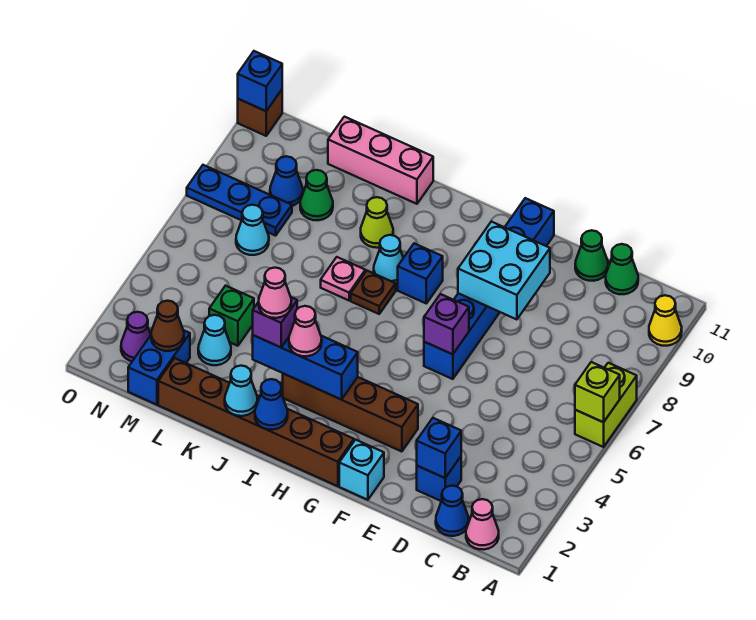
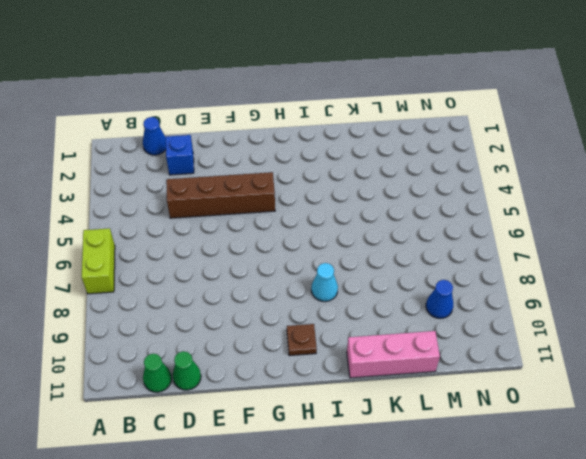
brown brick D4:G4 level 1 -> brown brick F3:I3 level 1
brown plate H10 level 1 -> brown plate I7 level 1
none -> yellow cone A10 level 1
none -> pink cone B1 level 1
none -> cyan brick F1 level 1
none -> blue brick F6:F11 level 1

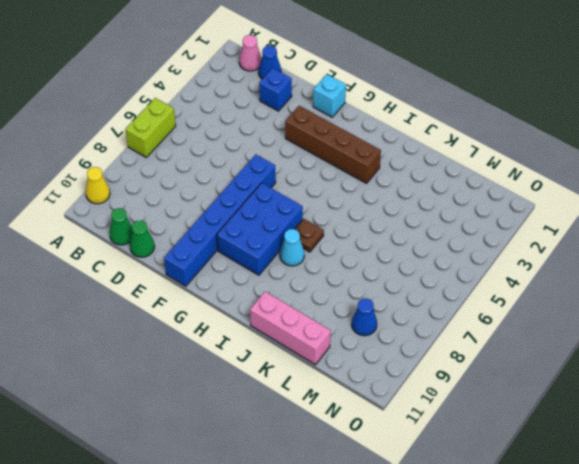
blue brick G7:H9 level 1 -> blue brick H8 level 1
none -> brown brick G1:L1 level 1
none -> pink plate J7 level 1
none -> lime cone J9 level 1
none -> cyan cone L3 level 1

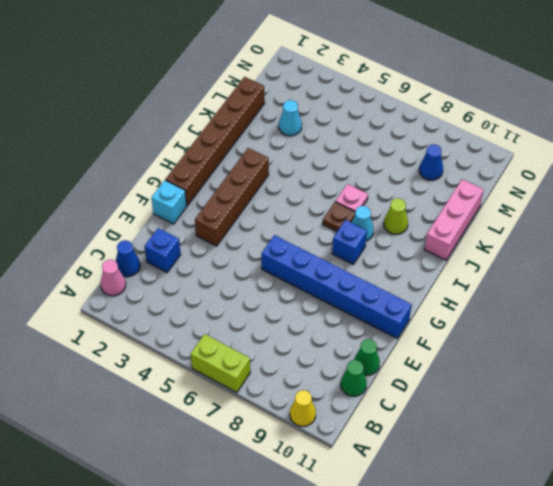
none -> green brick L4 level 1
none -> green cone L9 level 1
none -> blue brick M1:M2 level 1
none -> cyan cone M7 level 1

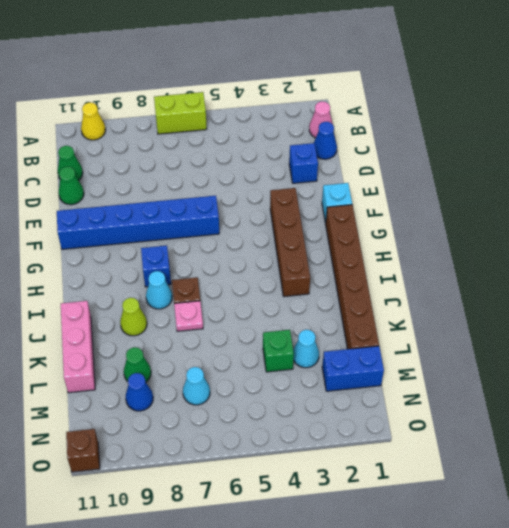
none -> blue plate M8:O8 level 1
none -> purple cone N2 level 1
none -> lime brick A6 level 2
none -> blue brick D2 level 2

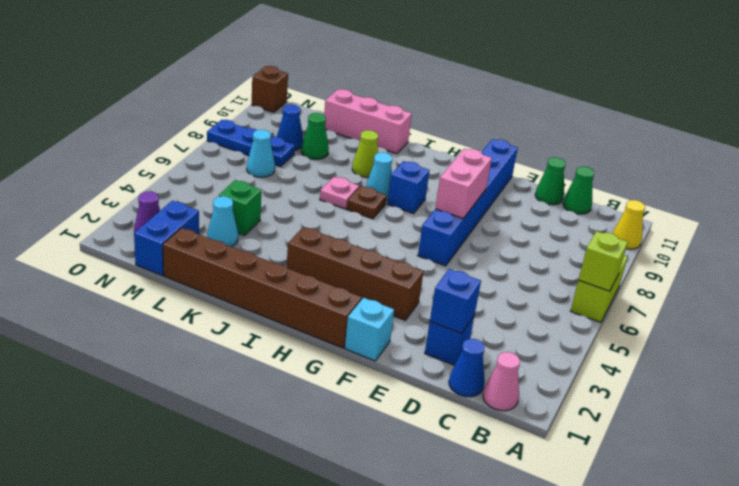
pink brick F7:F8 level 2 -> cyan brick E8:F9 level 2
none -> purple brick F6 level 2
none -> blue brick H3:J3 level 2
none -> blue cone I1 level 2
none -> cyan cone J1 level 2

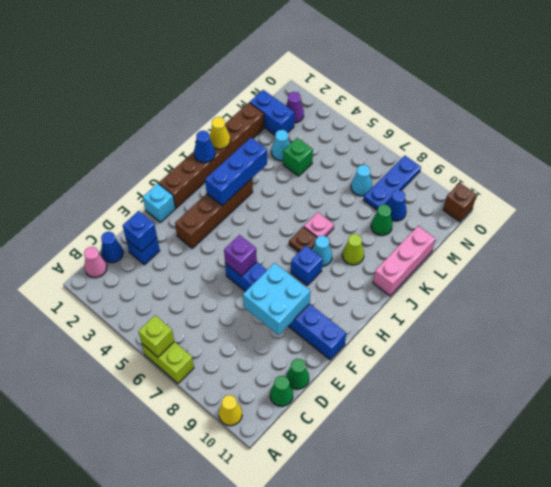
yellow cone J1 level 2 -> cyan cone J1 level 2
none -> brown cone M2 level 2
none -> blue brick O11 level 2
none -> pink cone I3 level 3
none -> purple brick J3 level 3

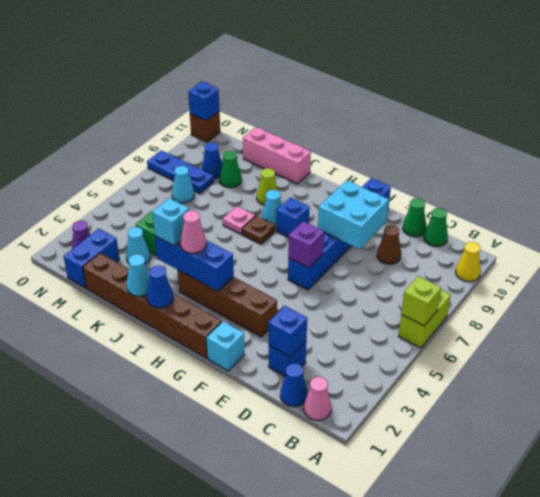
brown cone D9 level 1 -> brown cone M2 level 2
cyan brick J3 level 3 -> purple brick J3 level 3
none -> pink cone J3 level 4

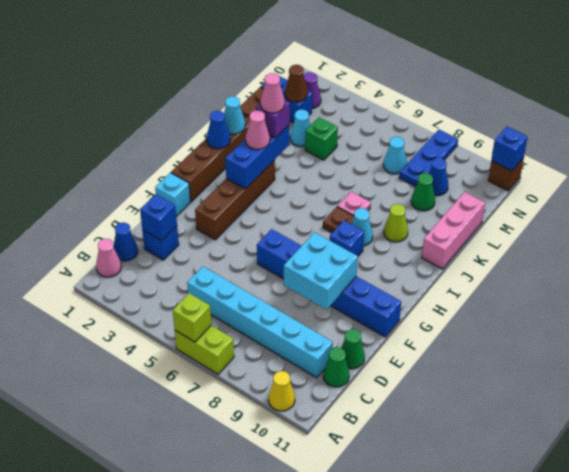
cyan brick C5:C10 level 1 -> none
none -> purple brick F6 level 2

